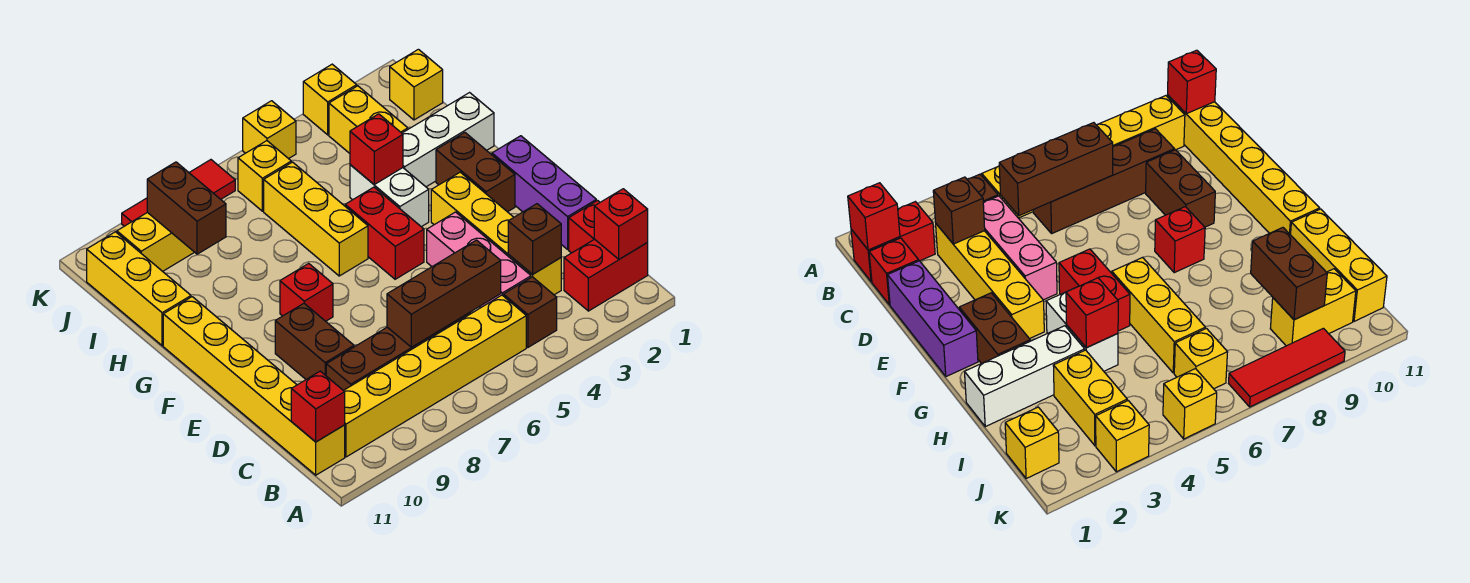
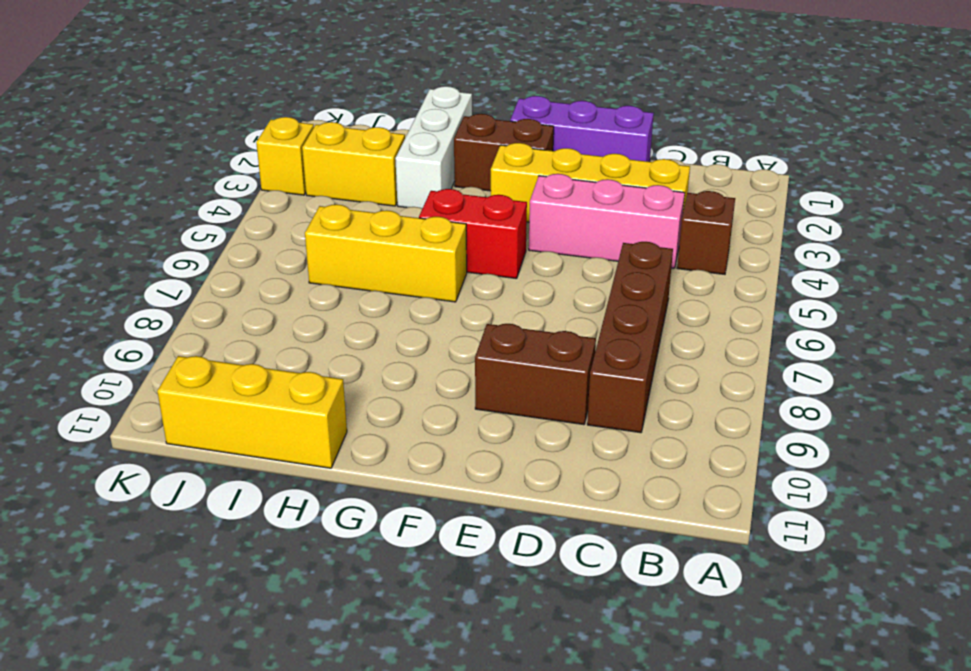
none -> red brick B1:B2 level 1
none -> yellow brick B5:B10 level 1
none -> yellow brick B11:G11 level 1
none -> red brick C1 level 1

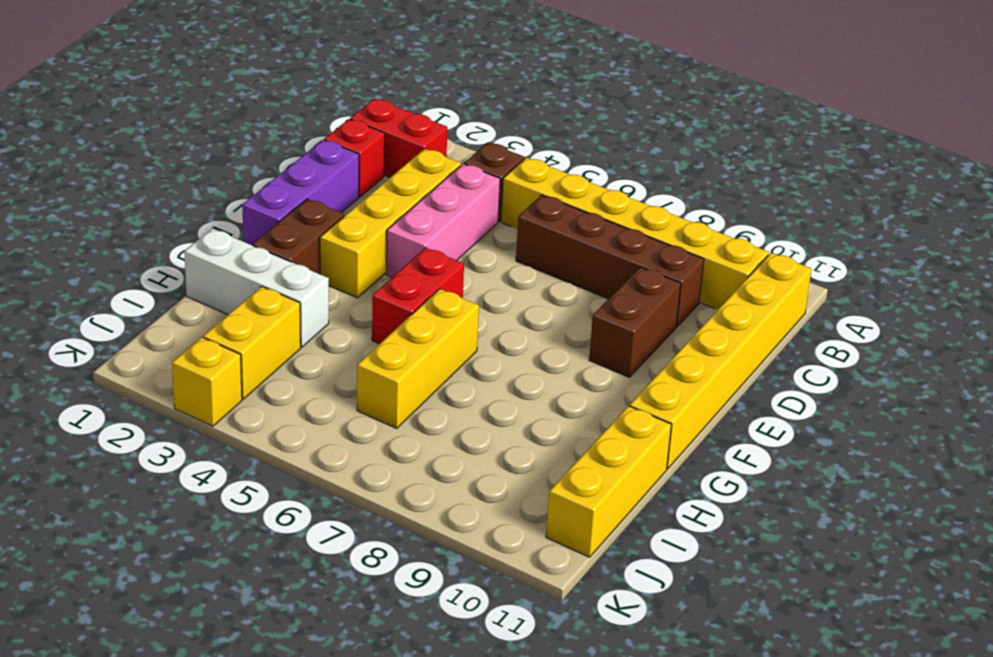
none -> red brick F8 level 1
none -> white brick G4:H4 level 1
none -> yellow brick J1 level 1
none -> yellow brick J6 level 1

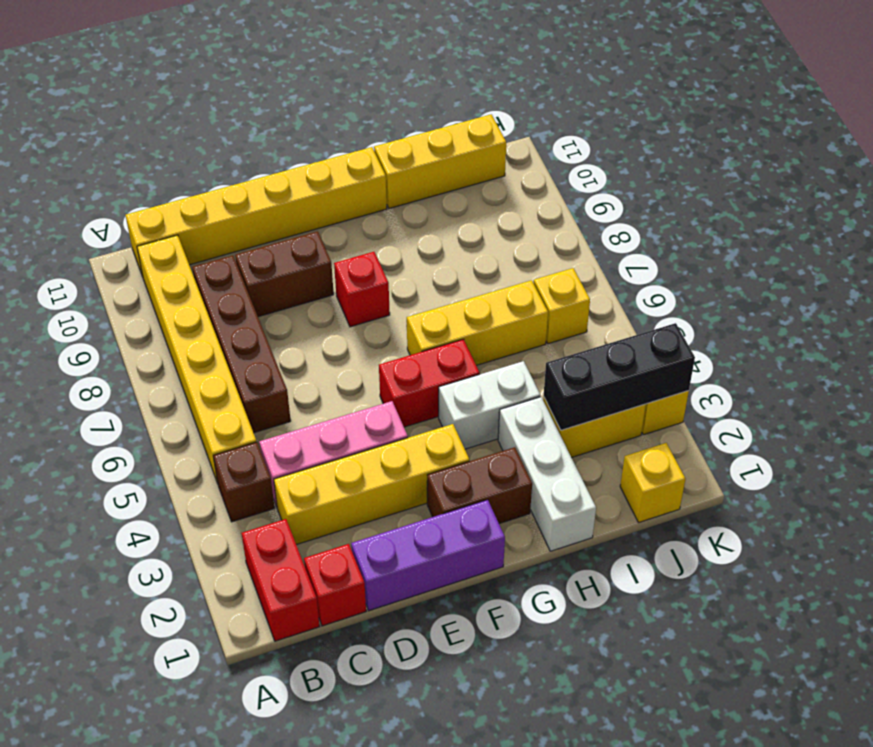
black brick I3:K3 level 2 -> none
none -> yellow brick J9:J10 level 1
none -> yellow brick K5 level 1
none -> red tile K7:K9 level 1
none -> red brick B1 level 2

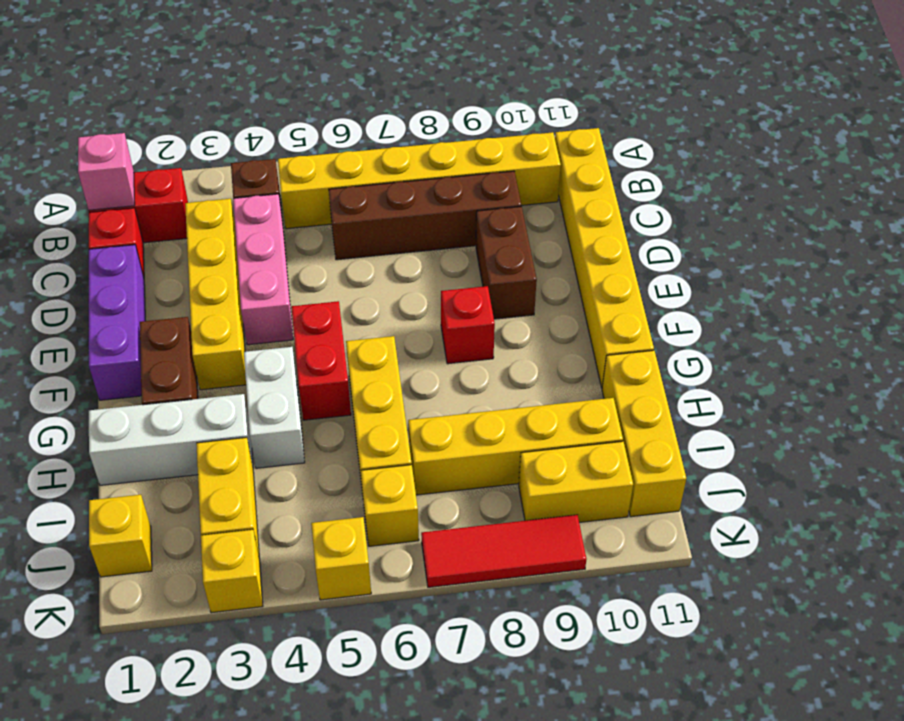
pink brick B1 level 2 -> red brick B1 level 2
yellow brick I7:I10 level 1 -> none
none -> red brick B11 level 2
none -> brown brick C3 level 2
none -> brown brick C5:C7 level 2
none -> red brick H4 level 2

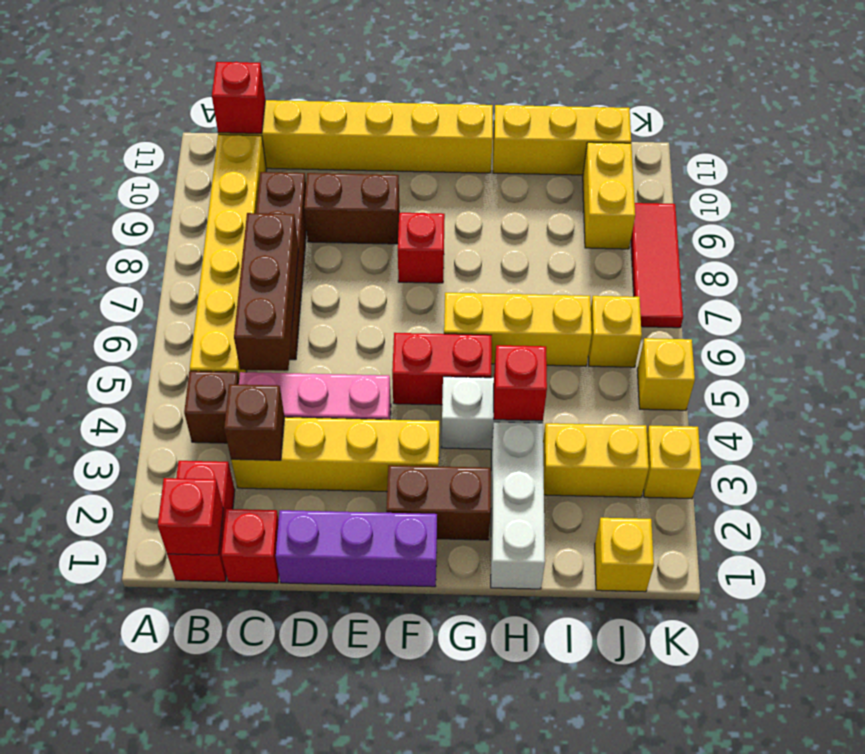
none -> brown brick I9:J9 level 2

